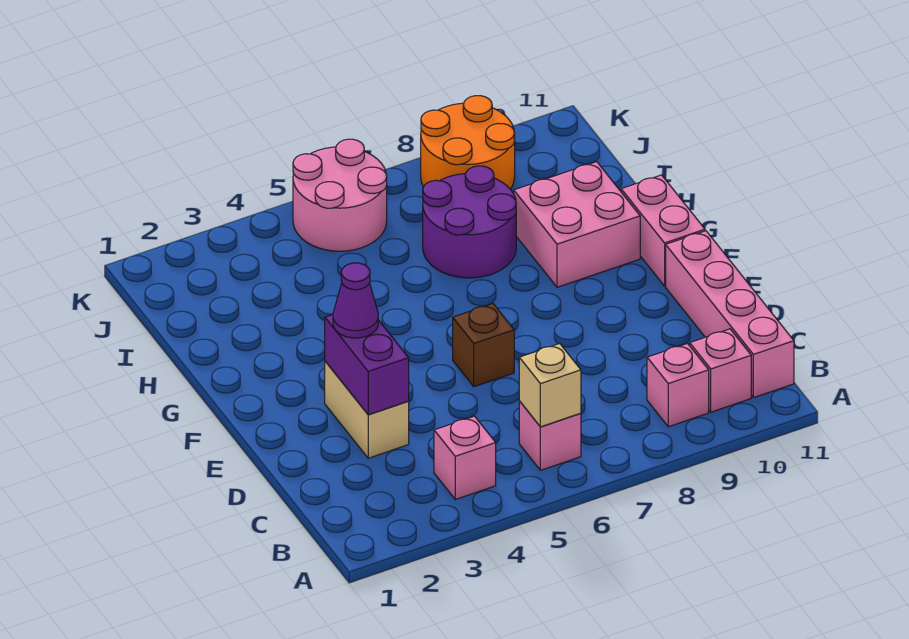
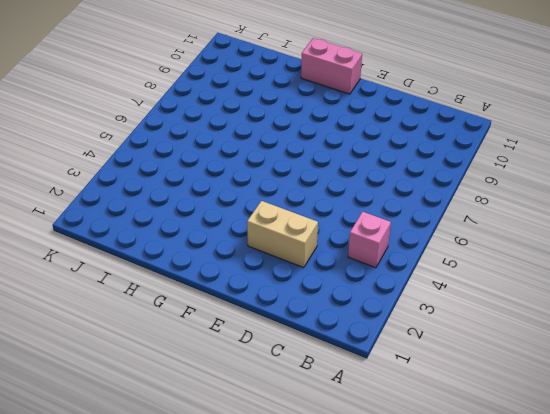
none -> pink brick B6 level 1
none -> pink brick B9 level 1
none -> pink brick B10 level 1

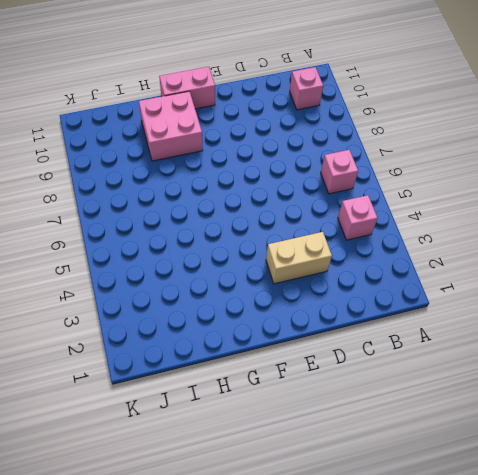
none -> pink brick B9 level 1
none -> pink brick B11:E11 level 1
none -> brown brick E6 level 1

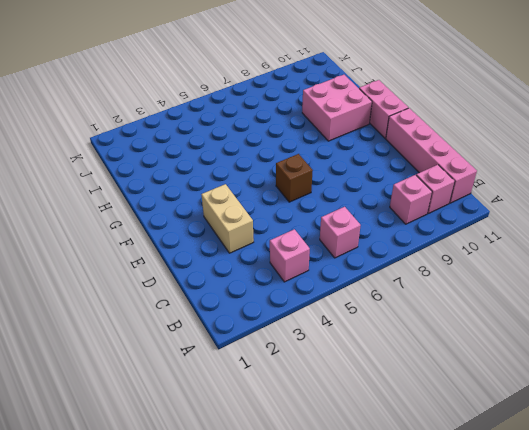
none -> purple round brick H7:I8 level 1
none -> pink round brick J5:K6 level 1
none -> orange round brick J8:K9 level 1

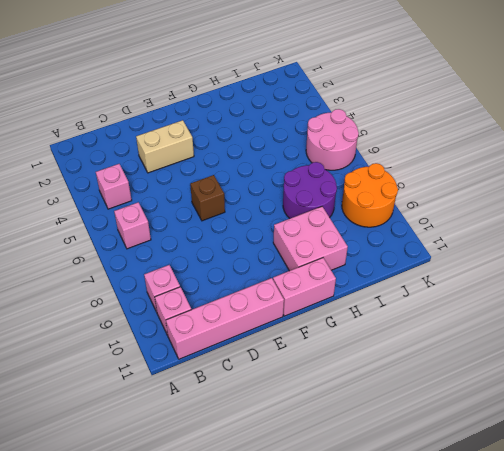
none -> tan brick B6 level 2
none -> purple brick D3:E3 level 2
none -> purple cone E3 level 3

